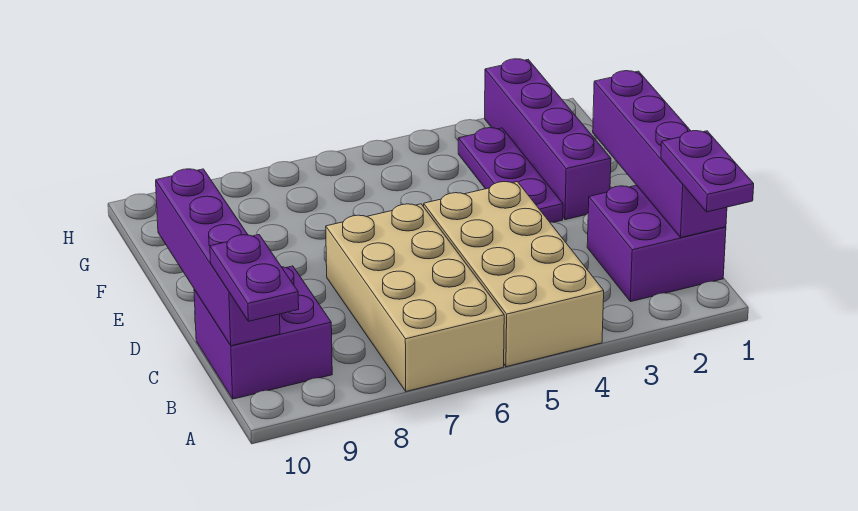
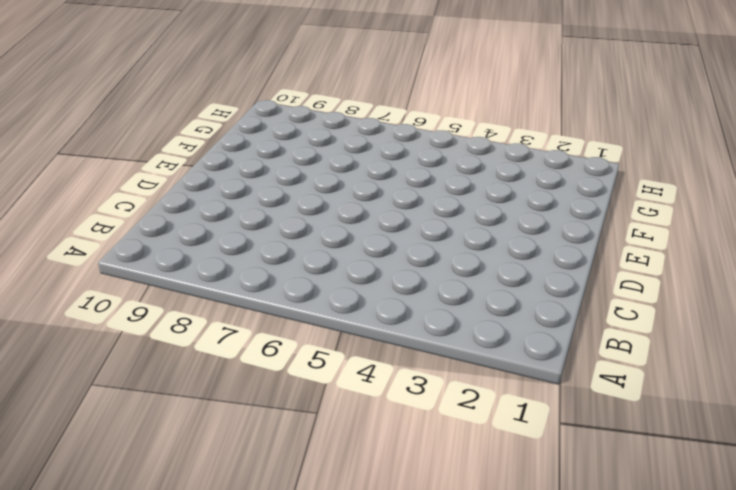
none -> tan brick A4:D5 level 1
none -> tan brick A6:D7 level 1

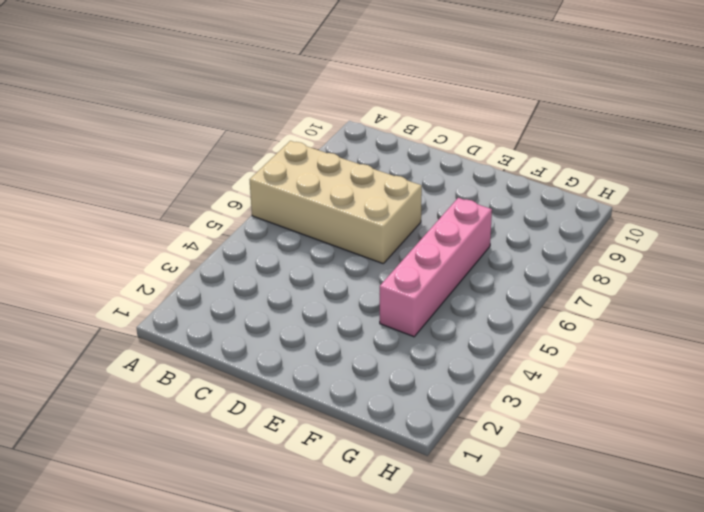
pink brick F4:F7 level 1 -> none
none -> tan brick A4:D5 level 1
none -> purple brick B1:C2 level 1

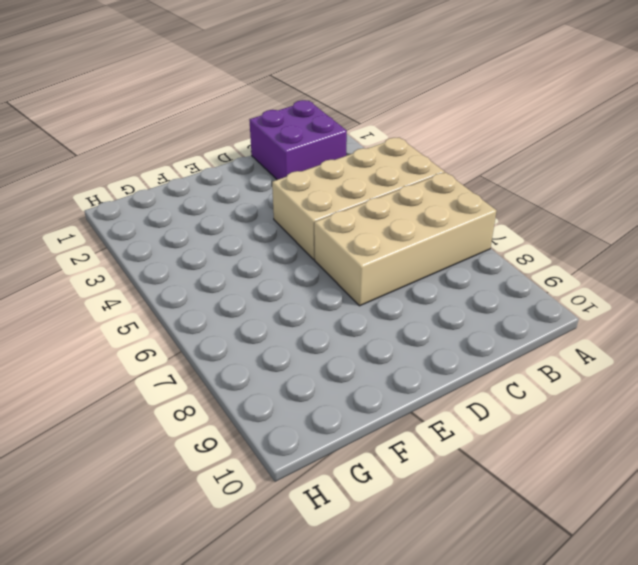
none -> purple brick B9:C10 level 1
none -> purple brick E2:H2 level 1

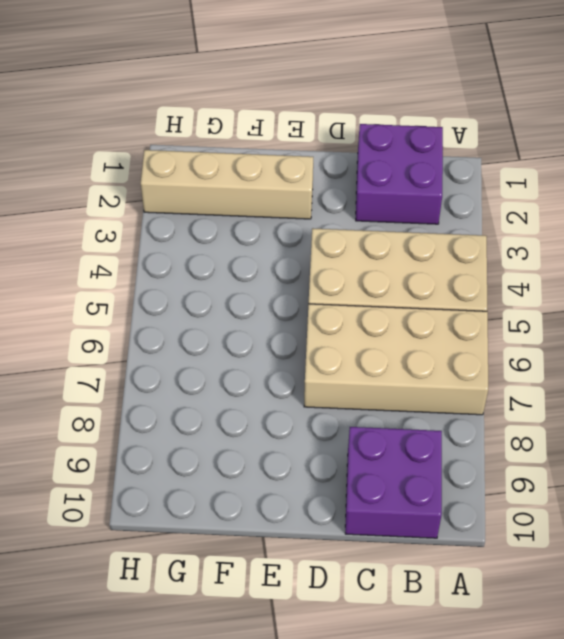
tan brick E2:H2 level 1 -> purple brick E2:H2 level 1
none -> purple plate E3:G3 level 1
none -> purple brick B1:E1 level 2

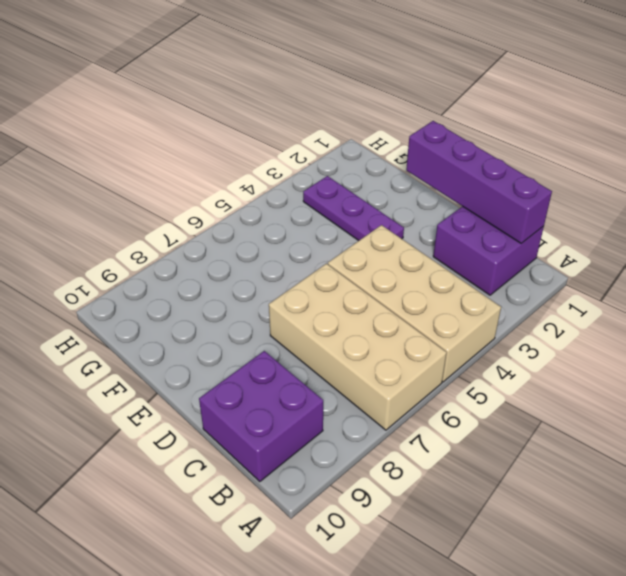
none -> purple brick E2:H2 level 1
none -> purple brick B10:E10 level 2

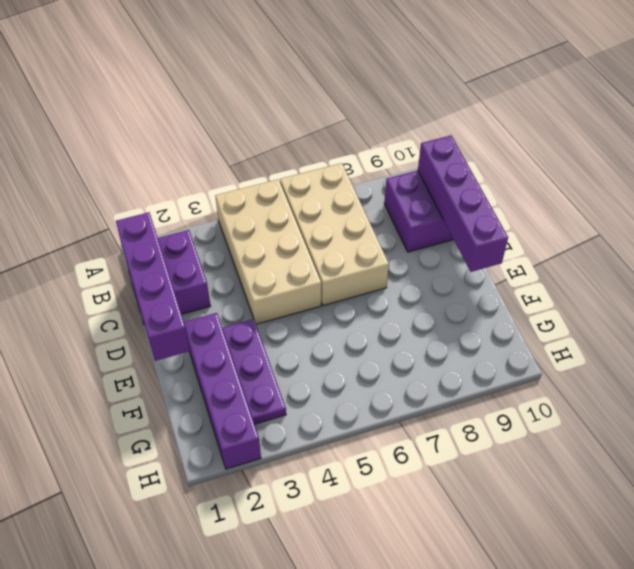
none -> purple plate A1:B1 level 3
none -> purple plate A10:B10 level 3

